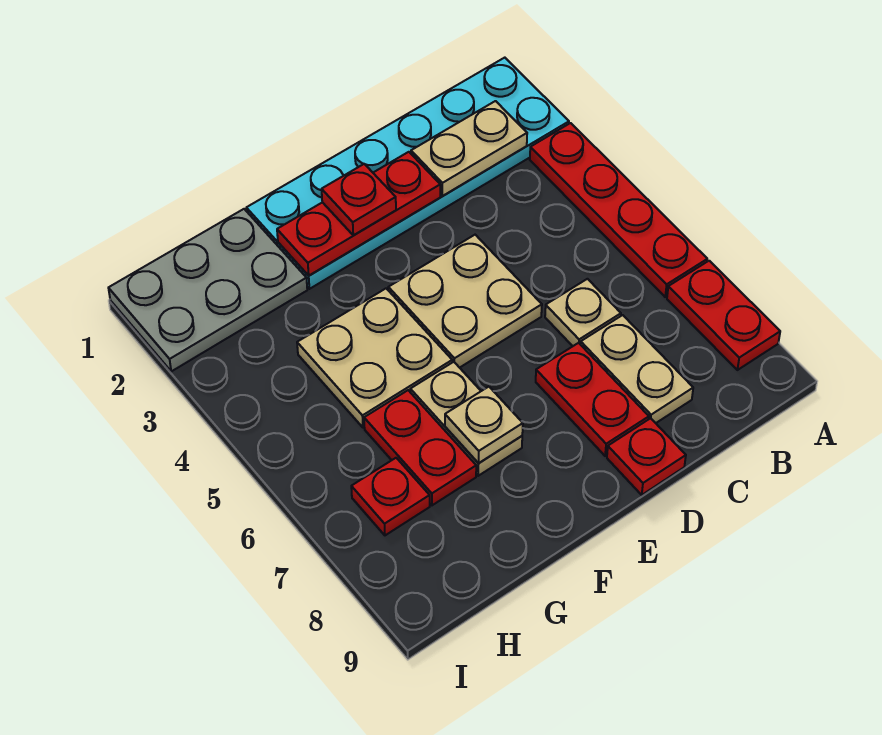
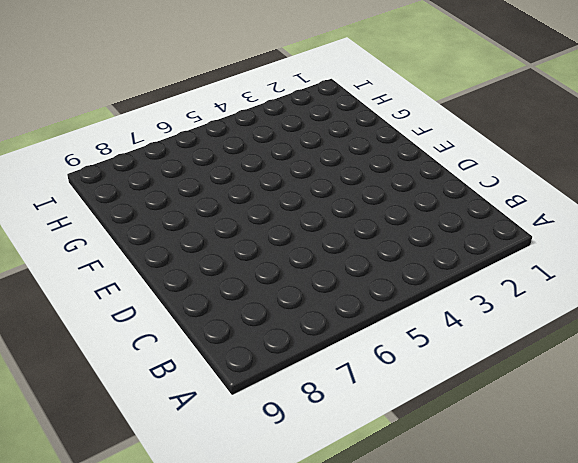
none -> cyan plate A1:F2 level 1
none -> red plate A3:A6 level 1
none -> red plate A7:A8 level 1

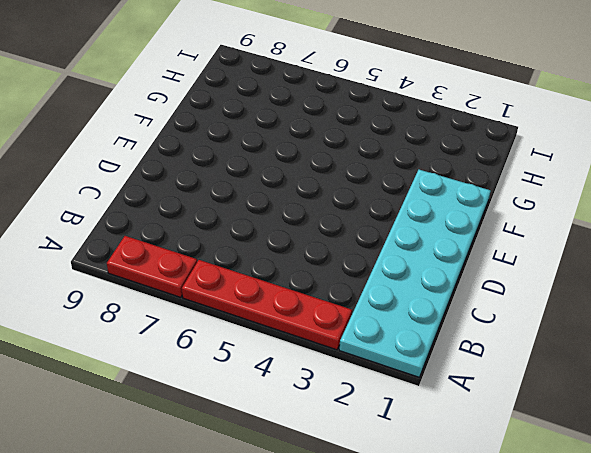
none -> tan plate C6 level 1
none -> tan plate C7:C8 level 1
none -> tan plate D4:E5 level 1

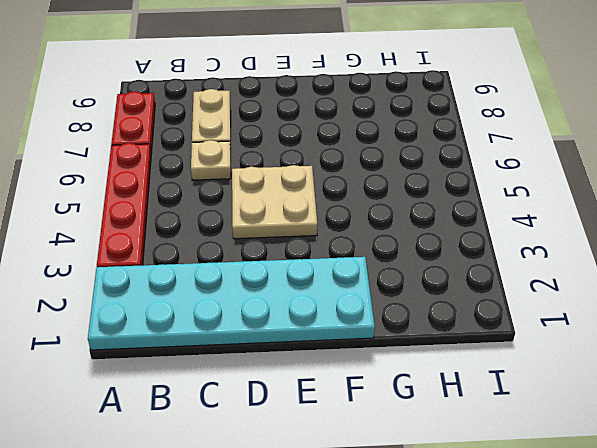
none -> red plate D7:D8 level 1
none -> red plate D9 level 1
none -> tan plate F4:G5 level 1

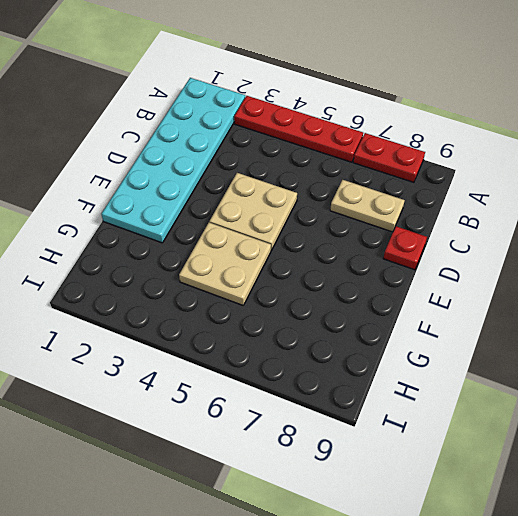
none -> tan plate C6 level 1
none -> red plate D7:D8 level 1
none -> tan plate F6:F7 level 1

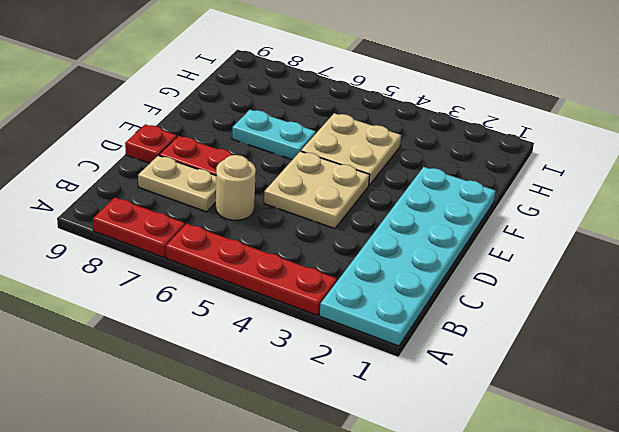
tan round brick C6 level 1 -> tan plate C6 level 1
cyan plate F6:F7 level 1 -> tan plate F6:F7 level 1
none -> grey plate G1:I2 level 1
none -> red plate G6:G7 level 1
none -> red plate H7 level 1

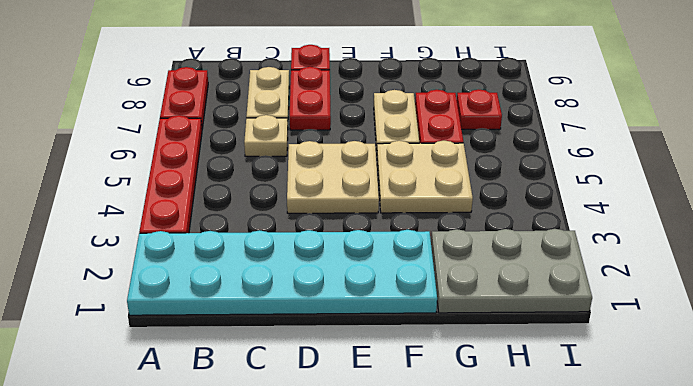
none -> tan plate B2:C2 level 2
none -> red plate D2:F2 level 2
none -> tan plate F7 level 2

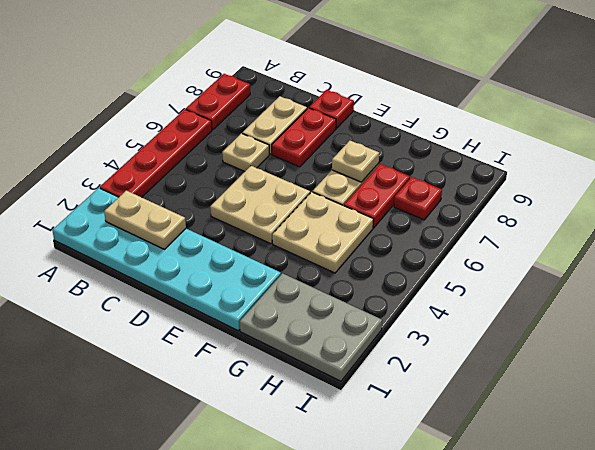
none -> red plate D2:F2 level 2
none -> red plate E2 level 3

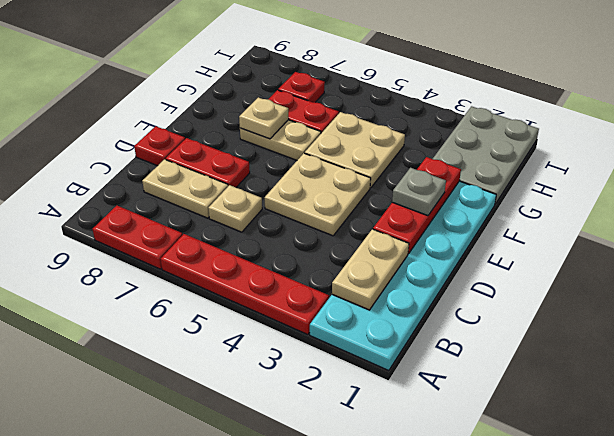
grey plate E2 level 3 -> red plate E2 level 3

